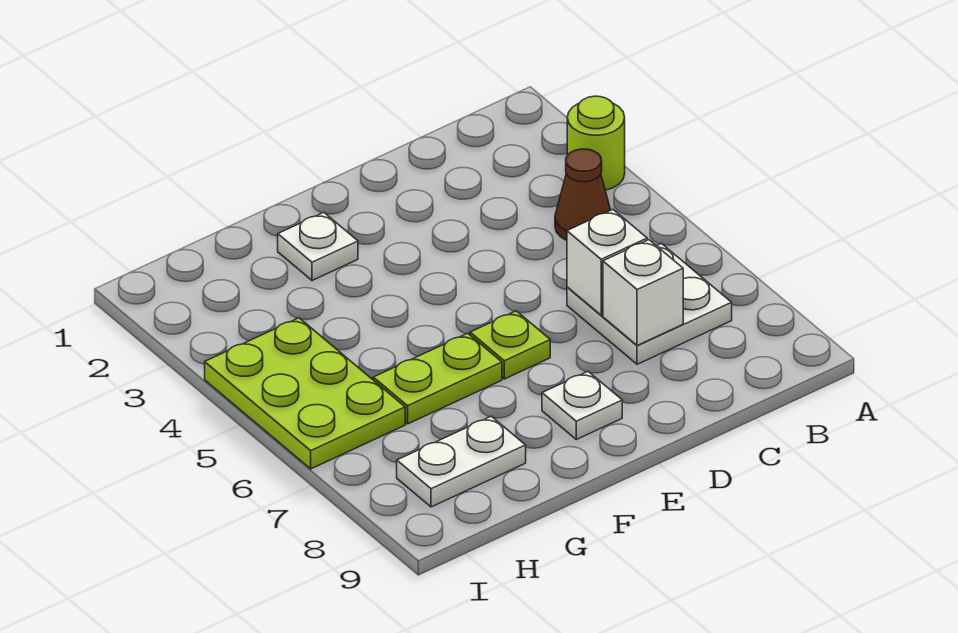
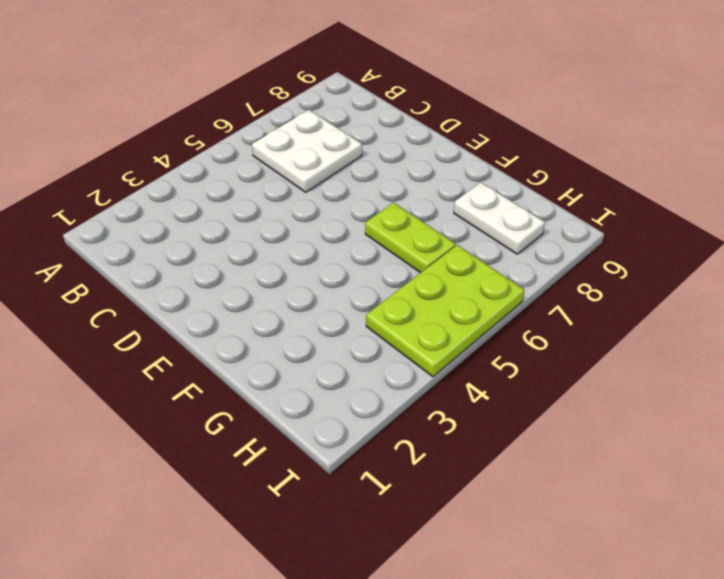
none -> lime round brick A3 level 1
none -> brown cone B4 level 1

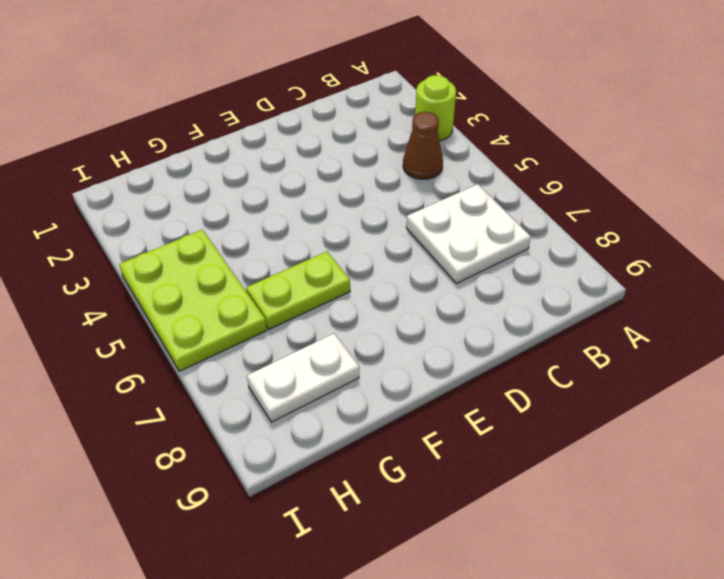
none -> lime plate E6 level 1
none -> white plate E8 level 1

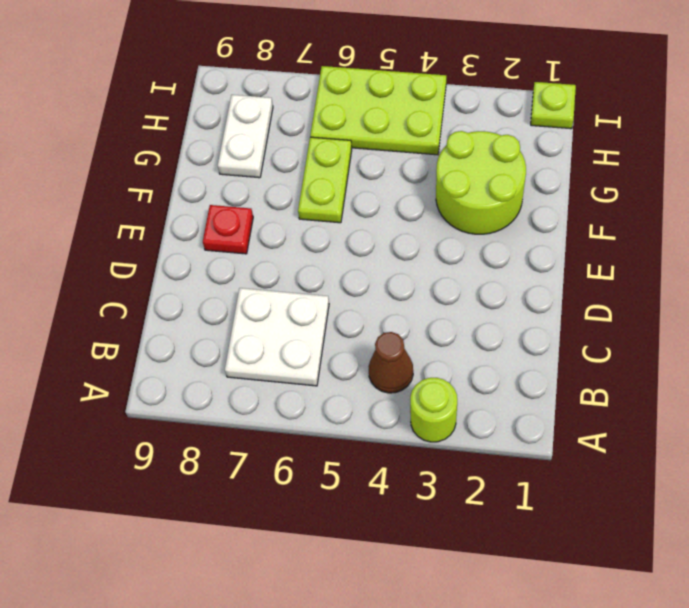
red plate E8 level 1 -> white plate E8 level 1
lime round brick F2:G3 level 1 -> white plate F2 level 1
lime plate I1 level 1 -> lime plate E6 level 1
none -> white brick C6 level 2
none -> white brick C7 level 2

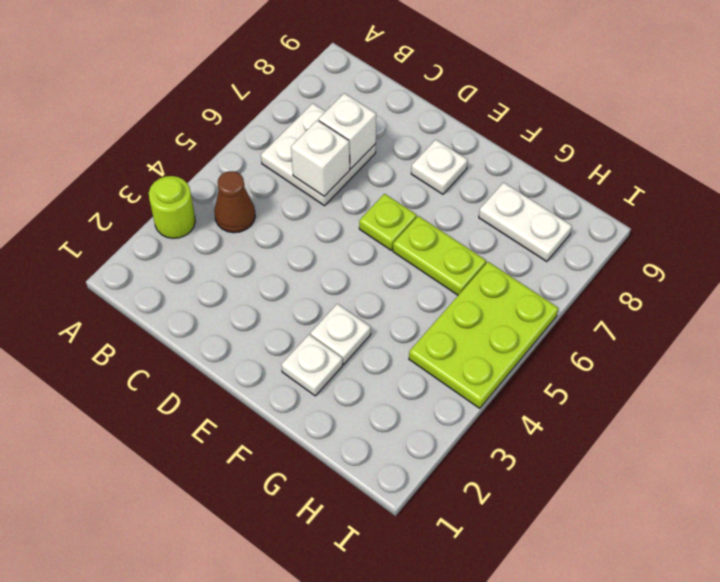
white plate F3 level 1 -> none

